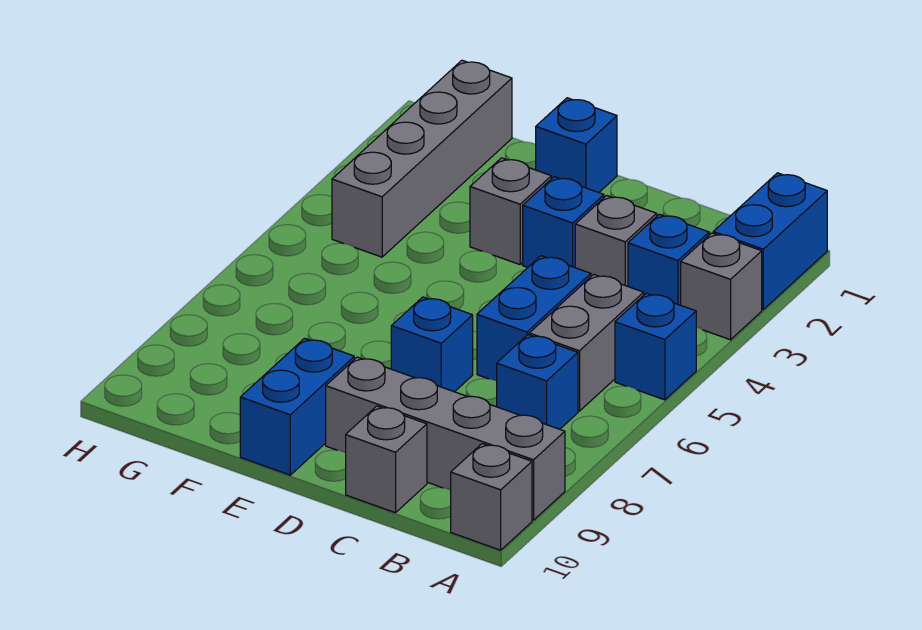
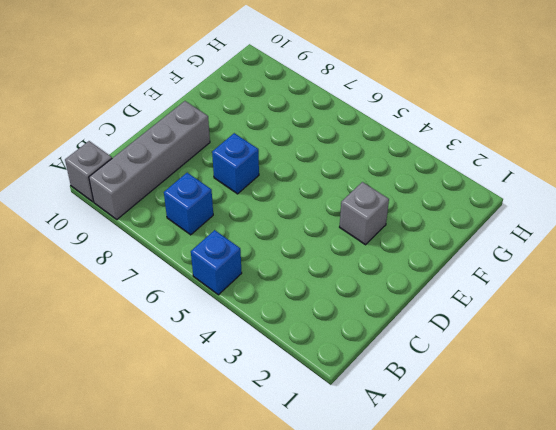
none -> blue brick A1:A2 level 1
none -> grey brick A3 level 1
none -> blue brick B3 level 1

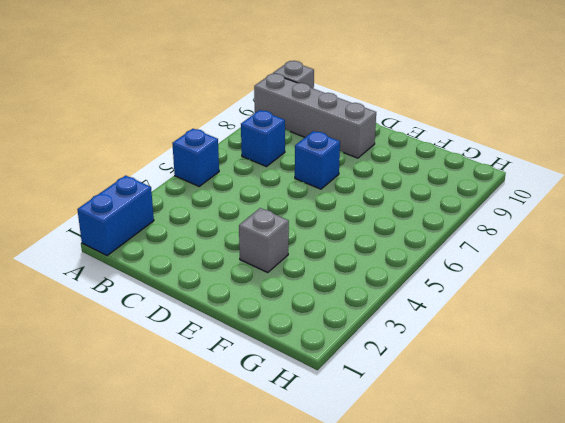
none -> grey brick A3 level 1
none -> blue brick B3 level 1
none -> grey brick B5:B6 level 1

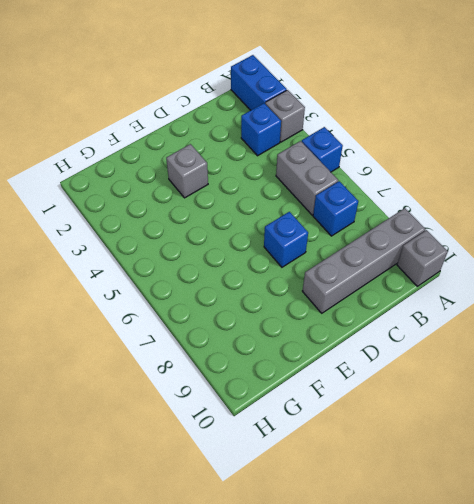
none -> grey brick C3 level 1
none -> blue brick C5:C6 level 1
none -> grey brick C10 level 1

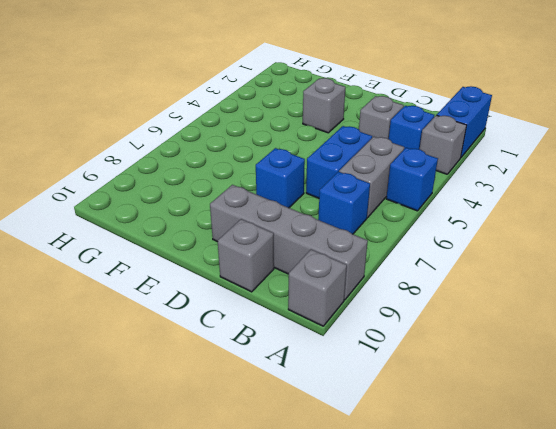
none -> blue brick D3 level 1
none -> blue brick E1 level 1
none -> blue brick E9:E10 level 1

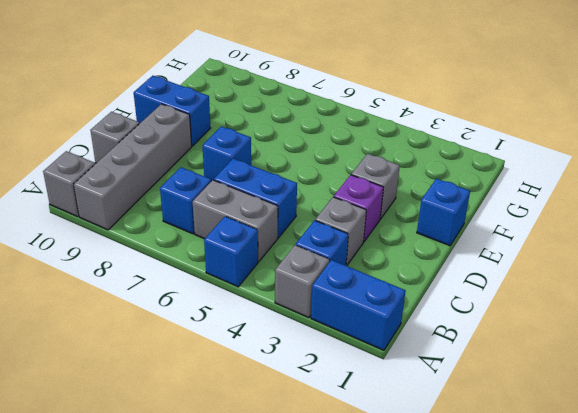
purple brick D3 level 1 -> blue brick D3 level 1
none -> grey brick G1:G4 level 1

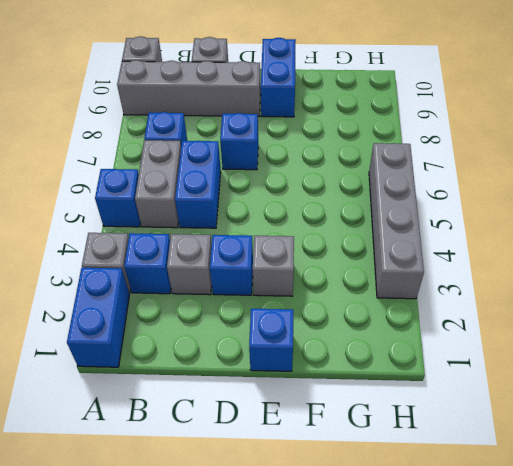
grey brick H3:H6 level 1 -> grey brick G1:G4 level 1

